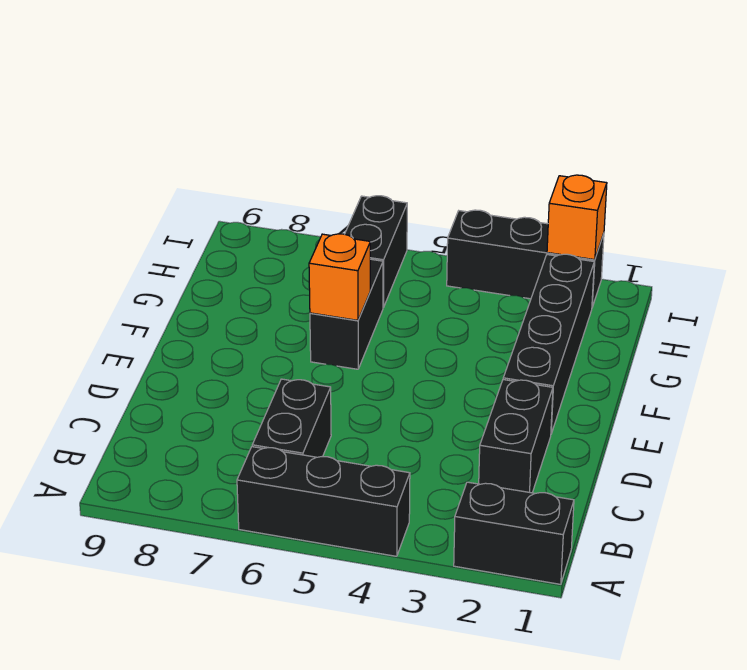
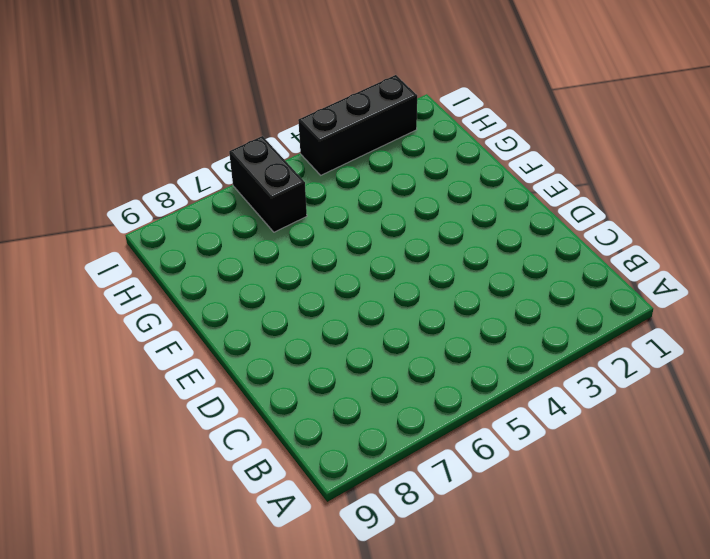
none -> black brick A1:A2 level 1
none -> black brick A4:A6 level 1

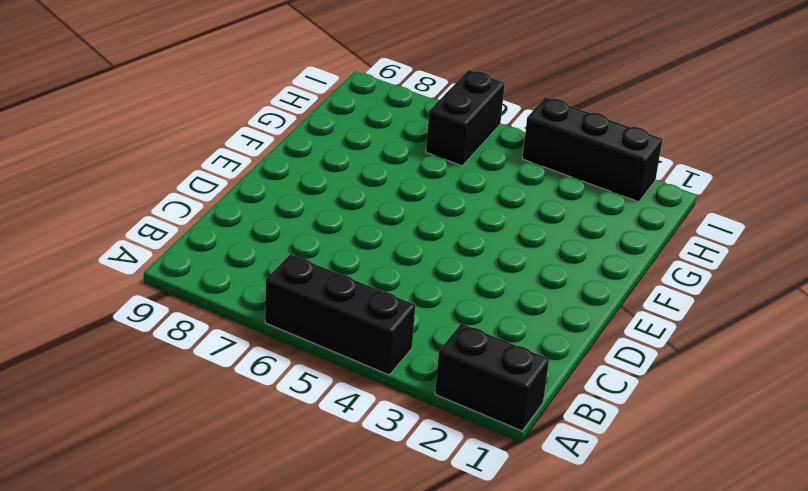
none -> black brick B6:C6 level 1
none -> black brick C2:D2 level 1

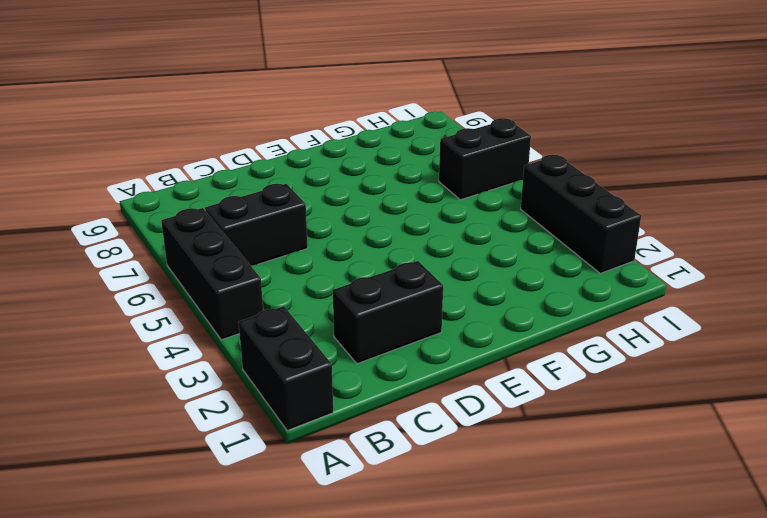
none -> black brick E2:H2 level 1
none -> black brick F6:G6 level 1

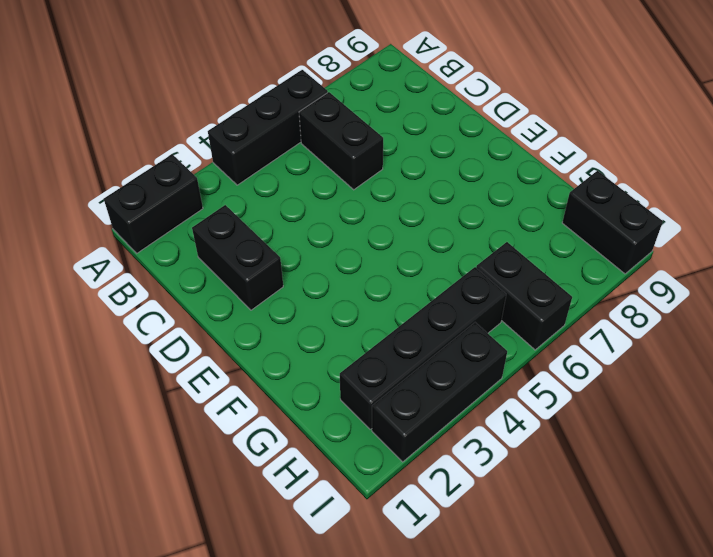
black brick H2:H5 level 1 -> black brick E2:H2 level 1
black brick H9:I9 level 1 -> black brick F6:G6 level 1
none -> orange brick F6 level 2
none -> orange brick I2 level 2

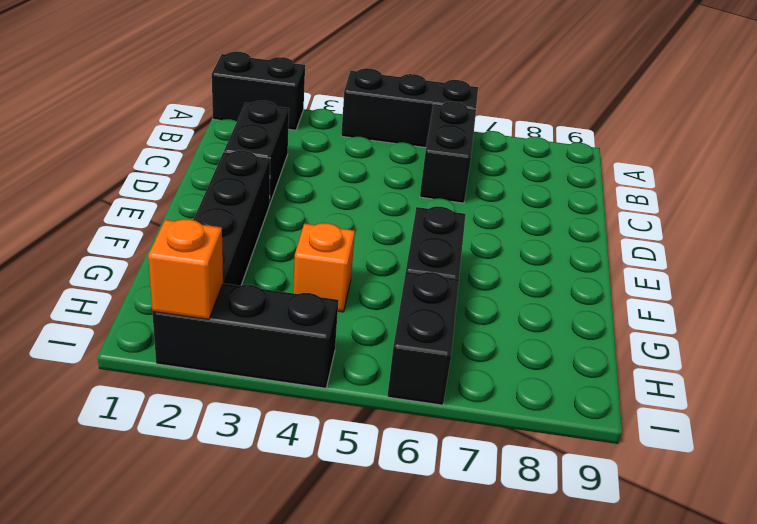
orange brick G4 level 1 -> orange brick F6 level 2

